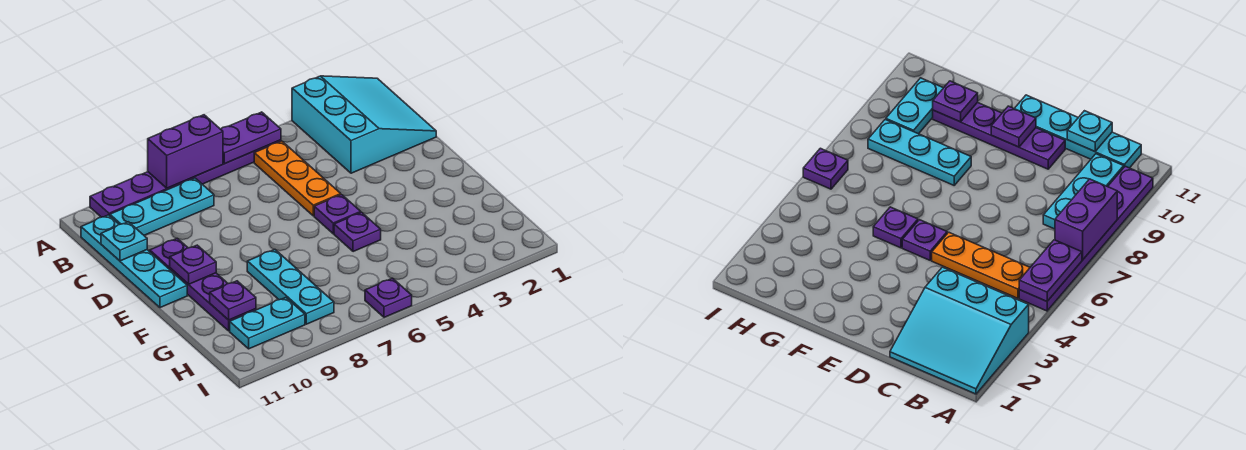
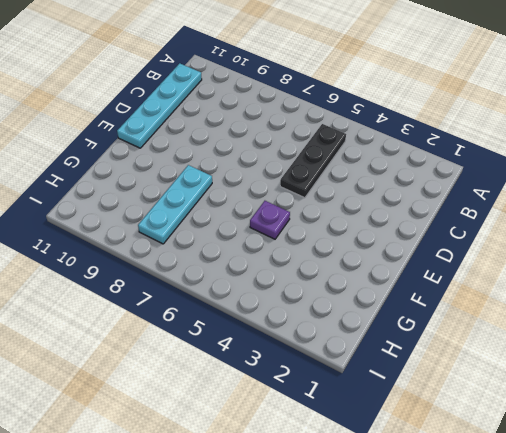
black plate B5:D5 level 1 -> orange plate B5:D5 level 1
none -> cyan slope A1:C3 level 1 top 3
none -> purple plate A5:A10 level 1
none -> cyan plate B8:B10 level 1

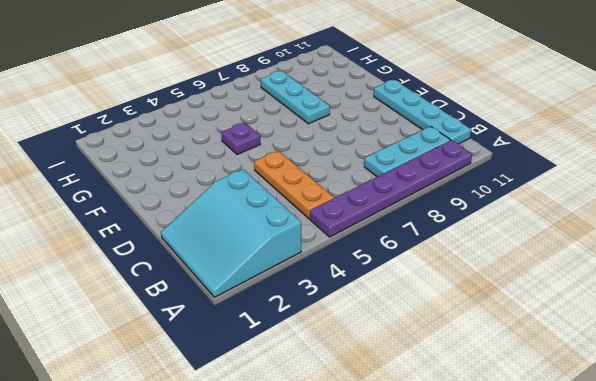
none -> purple plate D10:G10 level 1
none -> purple plate E5 level 1
none -> cyan plate H9:H10 level 1

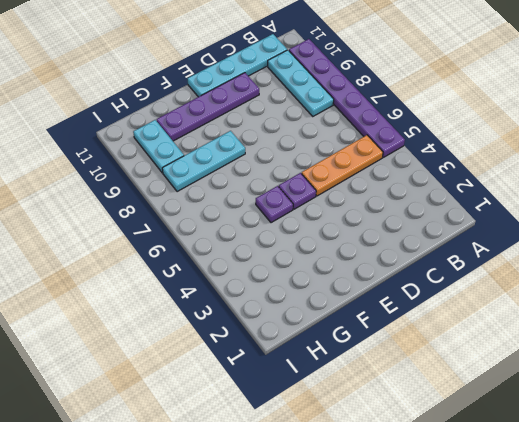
none -> cyan slope A1:C3 level 1 top 3
none -> purple plate I6 level 1
none -> purple plate A5:A6 level 2

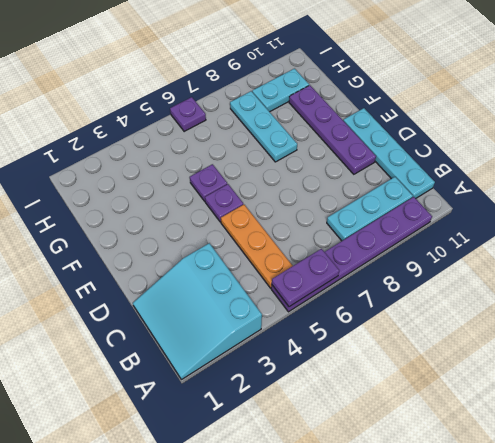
none -> purple brick A7:A8 level 2
none -> cyan plate C11 level 2
none -> purple plate E10 level 2

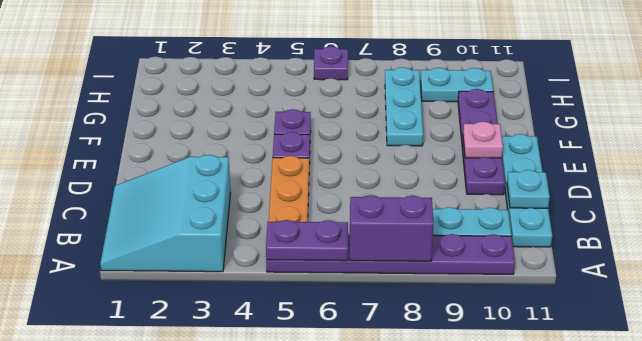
pink plate E10 level 2 -> purple plate E10 level 2
none -> purple plate G10 level 2

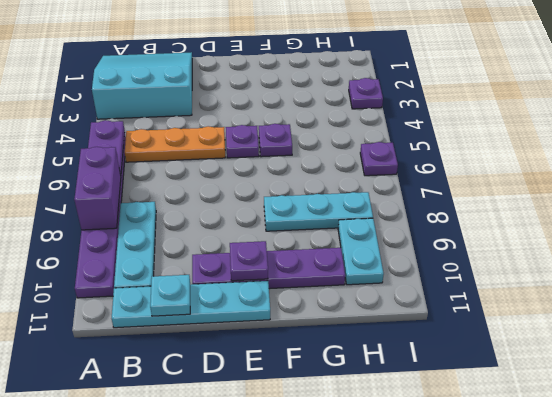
purple plate I3 level 1 -> purple plate G10 level 2

